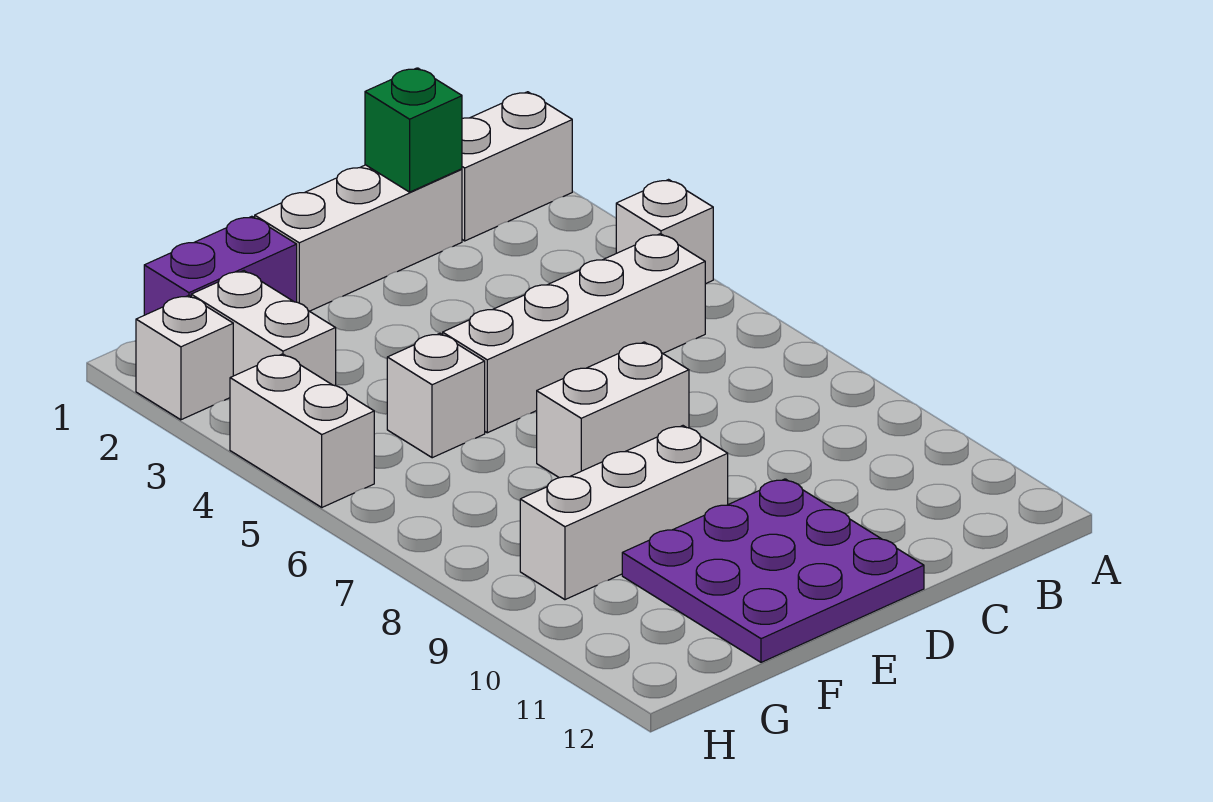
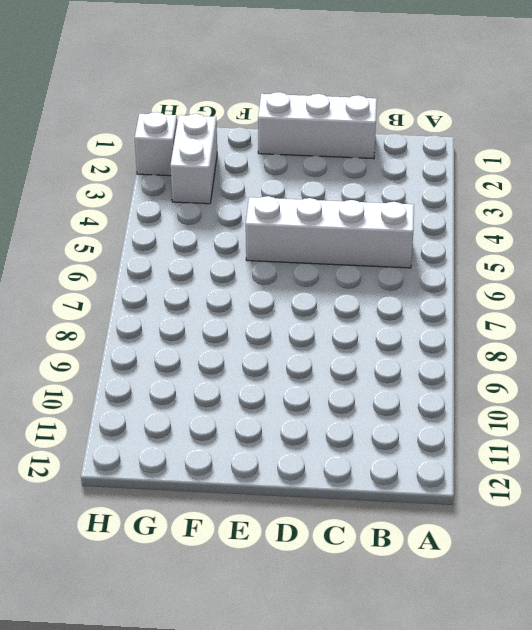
none -> white brick A1:B1 level 1
none -> white brick A4 level 1
none -> white brick D7:E7 level 1

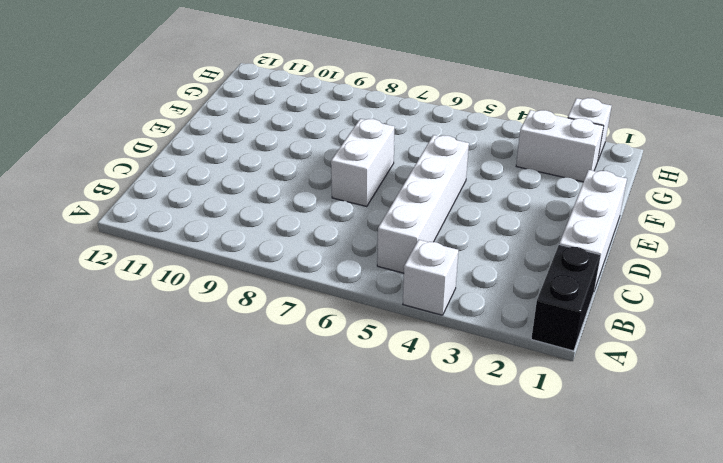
black brick A1:B1 level 1 -> white brick A1:B1 level 1
none -> purple plate D10:F12 level 1
none -> white brick E9:G9 level 1
none -> purple brick F1:G1 level 1

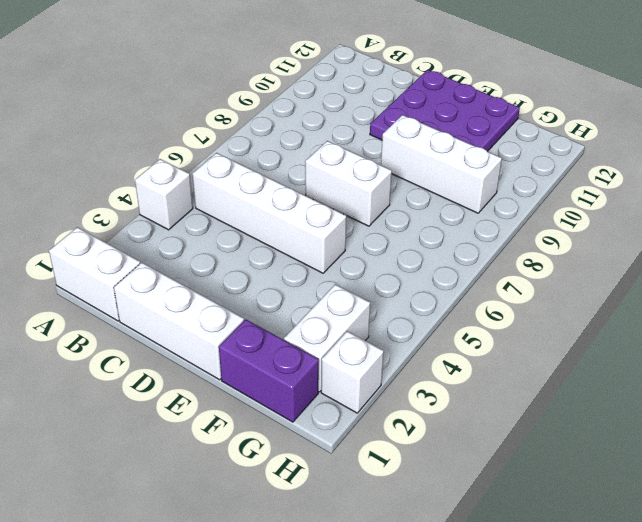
none -> white brick F5 level 1
none -> white brick H4:H5 level 1
none -> green brick C1 level 2

